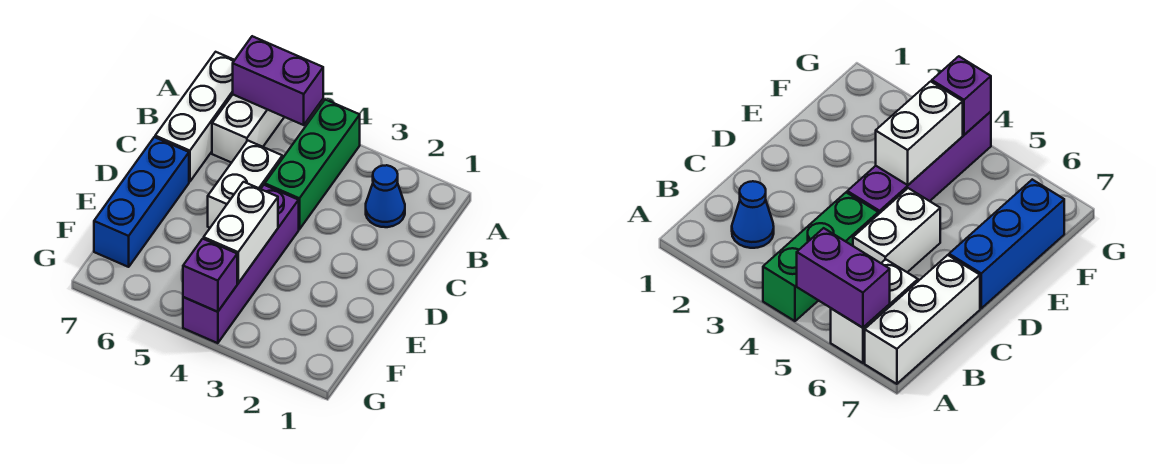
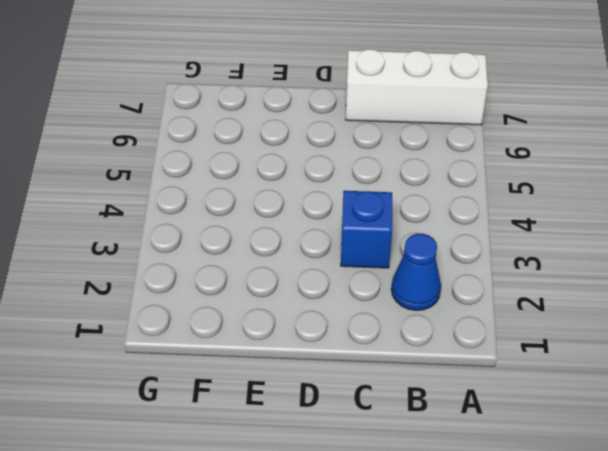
blue brick C3 level 1 -> none
none -> green brick A4:C4 level 1
none -> white brick A6:B6 level 1

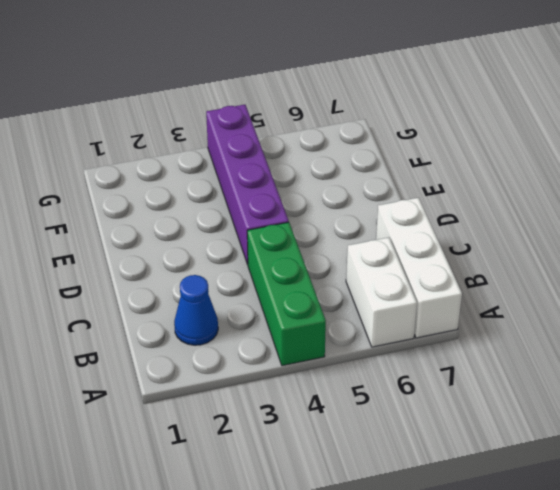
none -> white brick C5:D5 level 1
none -> blue brick D7:F7 level 1

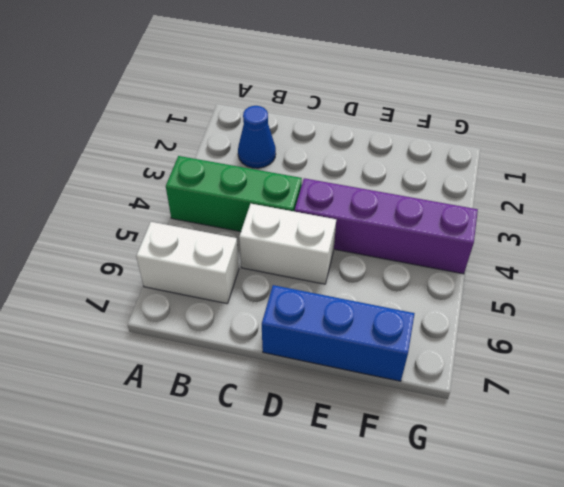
none -> white brick A7:C7 level 1
none -> purple brick A5:A6 level 2

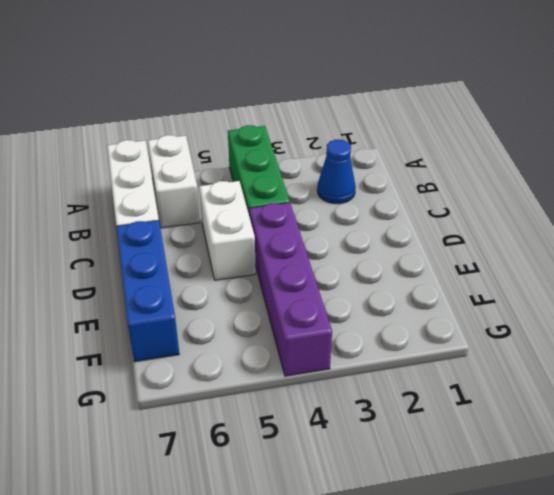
none -> purple brick A5:A6 level 2
none -> white brick E4:F4 level 2

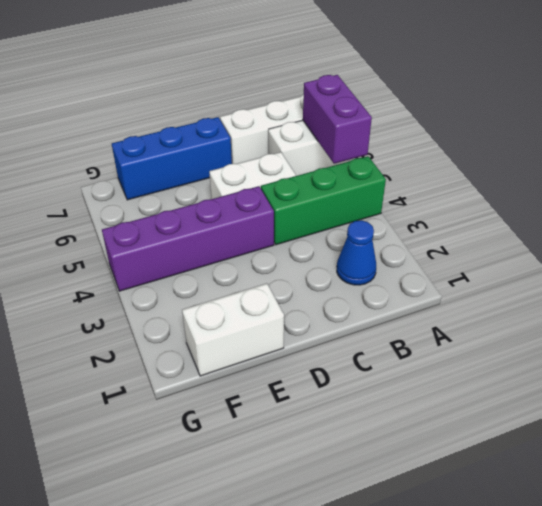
white brick E1:F1 level 1 -> white brick E4:F4 level 2
none -> purple brick G4 level 2

